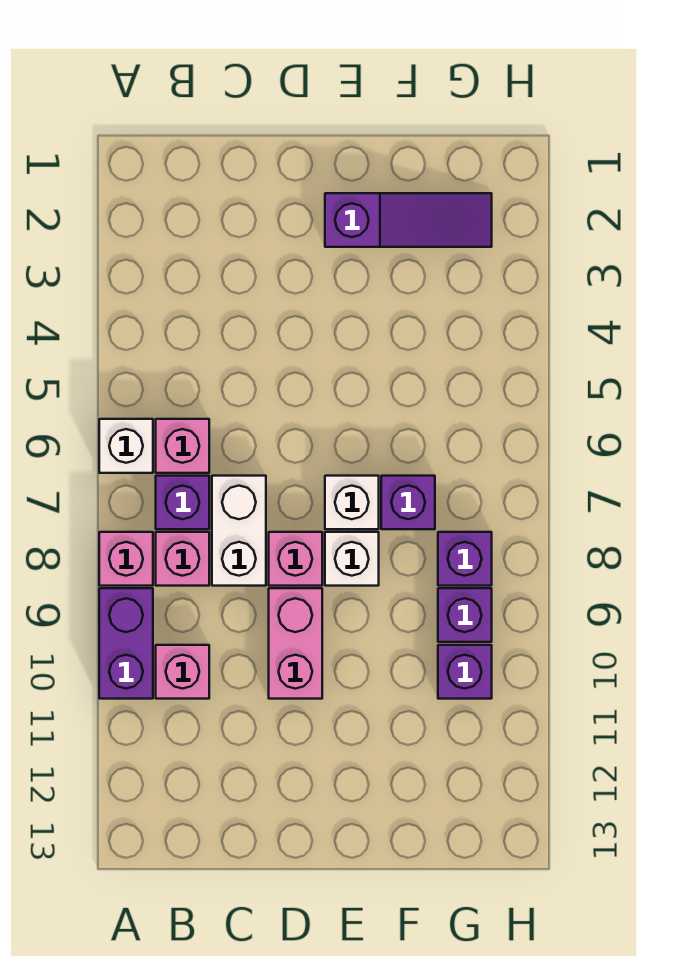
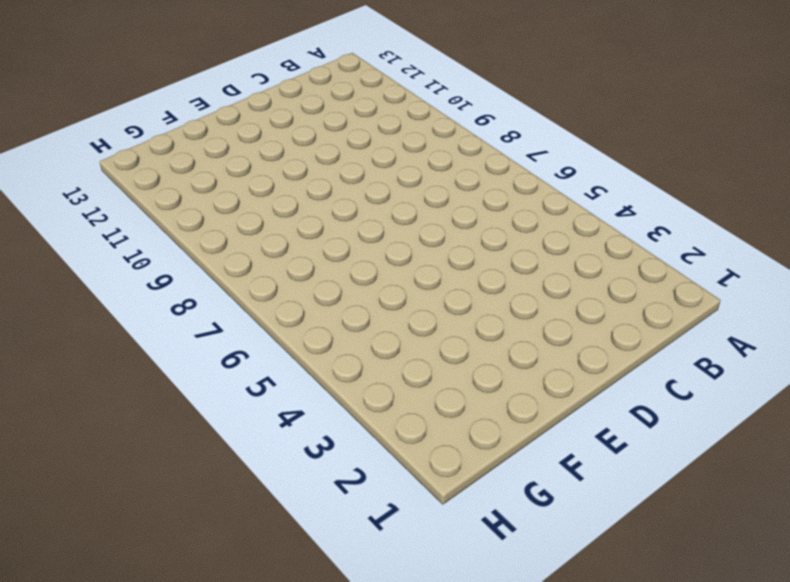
none -> white brick A6 level 1
none -> pink brick A8 level 1
none -> purple brick A9:A10 level 1

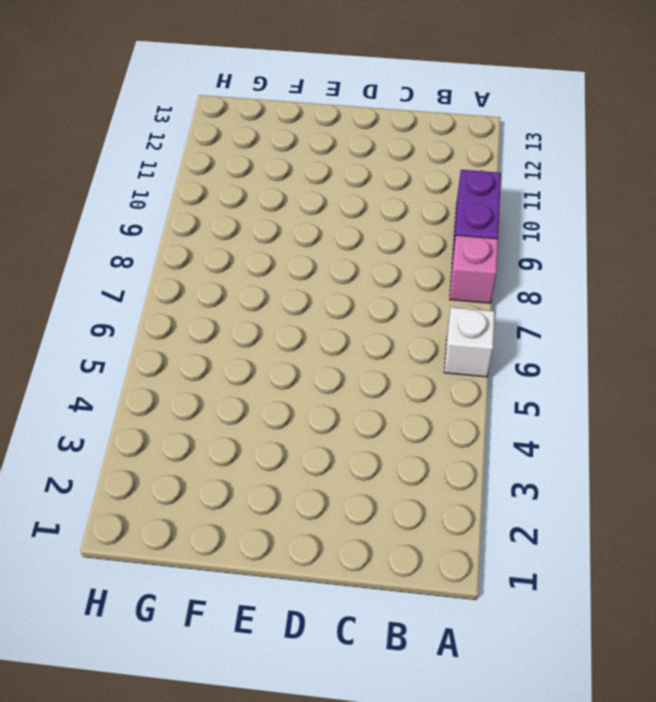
none -> pink brick B6 level 1
none -> purple brick B7 level 1
none -> pink brick B8 level 1

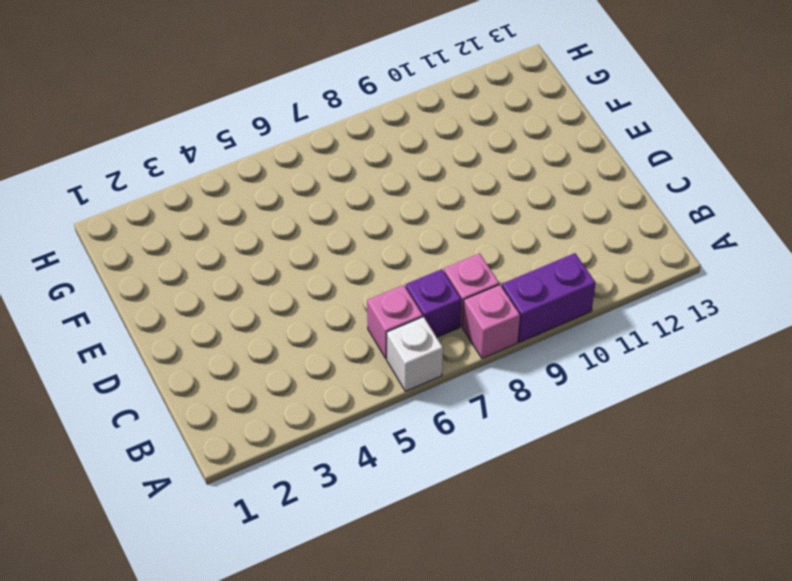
none -> pink brick B10 level 1
none -> white brick C7:C8 level 1
none -> pink brick D8 level 1

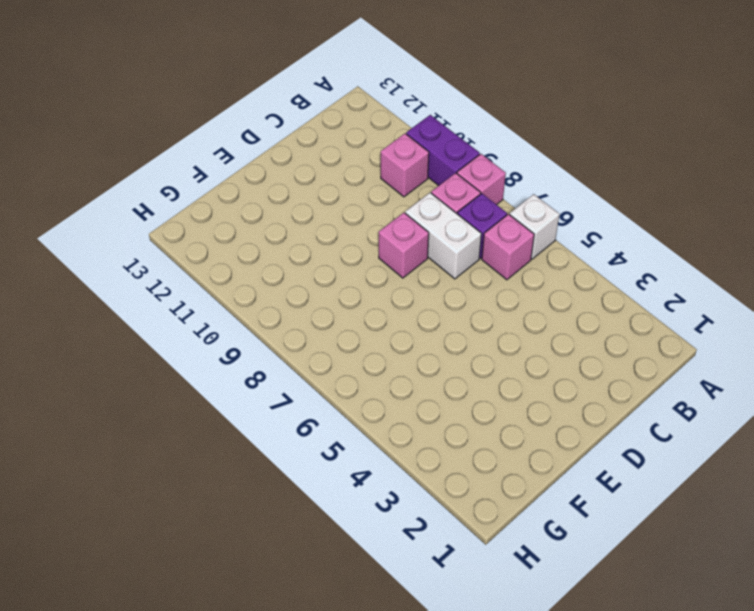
none -> pink brick D9:D10 level 1
none -> purple slope E2:G2 level 1 top E
none -> white brick E7 level 1

